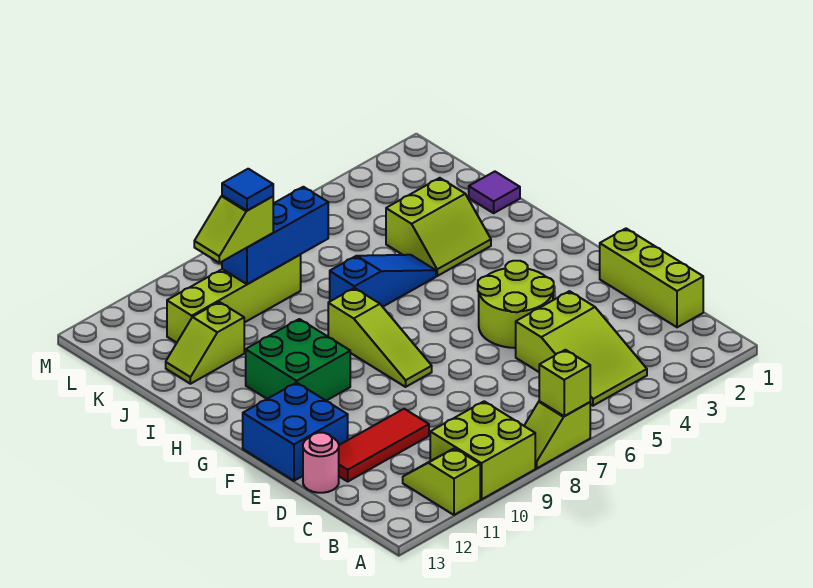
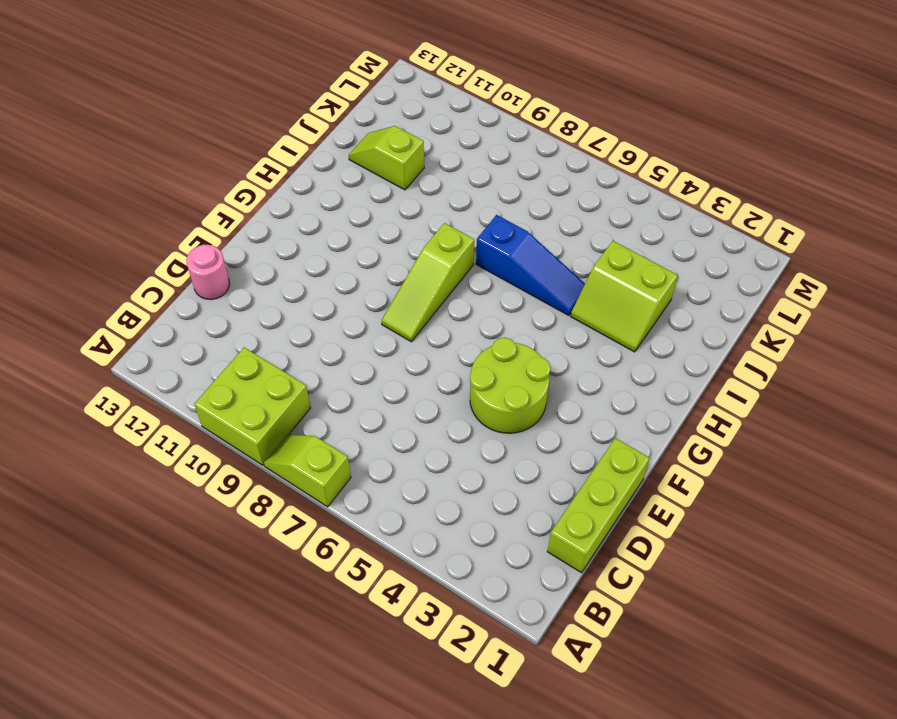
none -> lime slope A11:B11 level 1 top A
none -> lime slope B4:D5 level 1 top D
none -> red tile D10:D12 level 1

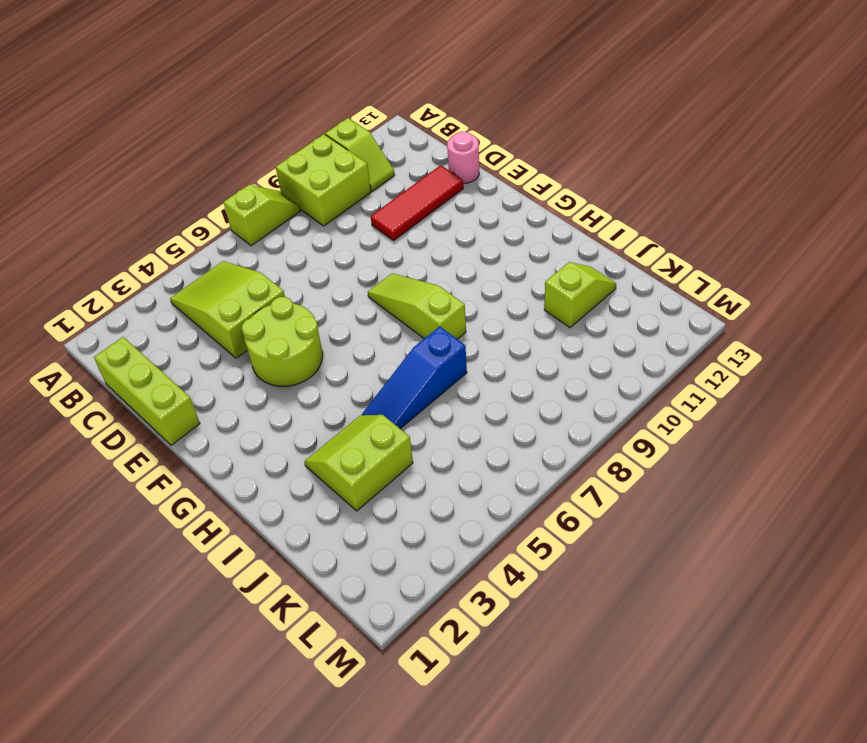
none -> blue brick E12:F13 level 1
none -> green brick G10:H11 level 1
none -> purple tile J1 level 1

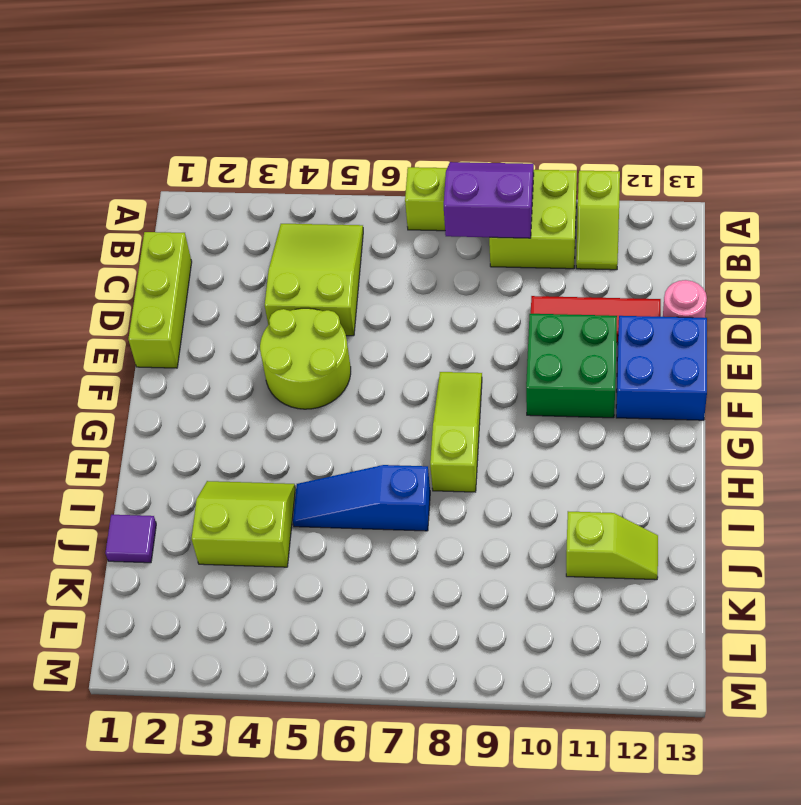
purple slope A8:B9 level 2 top B -> none
green brick E10:F11 level 1 -> green brick G10:H11 level 1
none -> lime brick K8:K11 level 1
none -> lime brick A7 level 2
none -> blue brick K7:K9 level 2

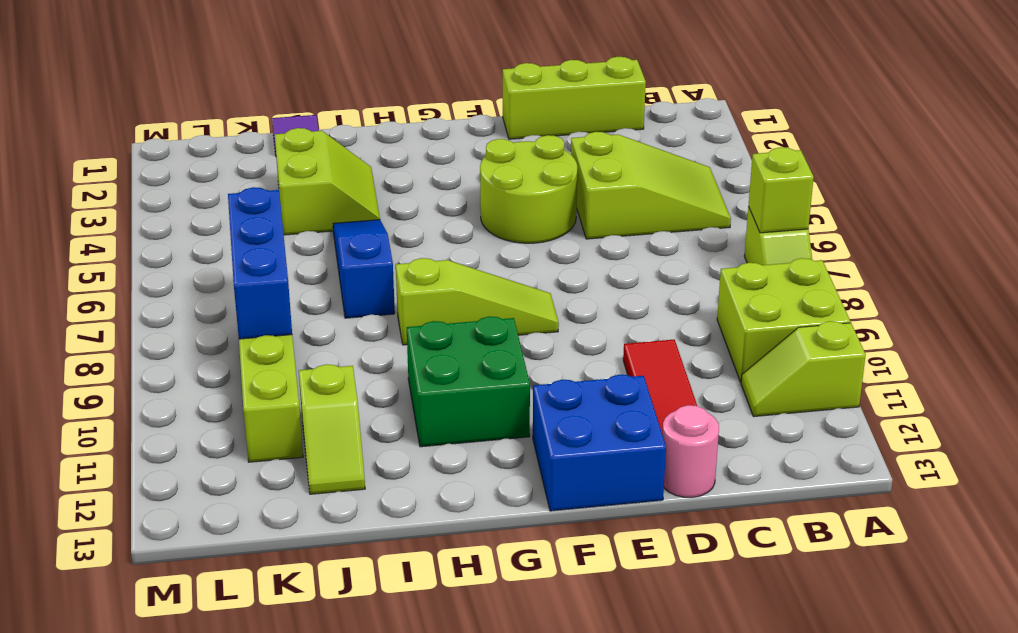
none -> lime slope K9:K10 level 3 top 9
none -> blue tile K9 level 4

